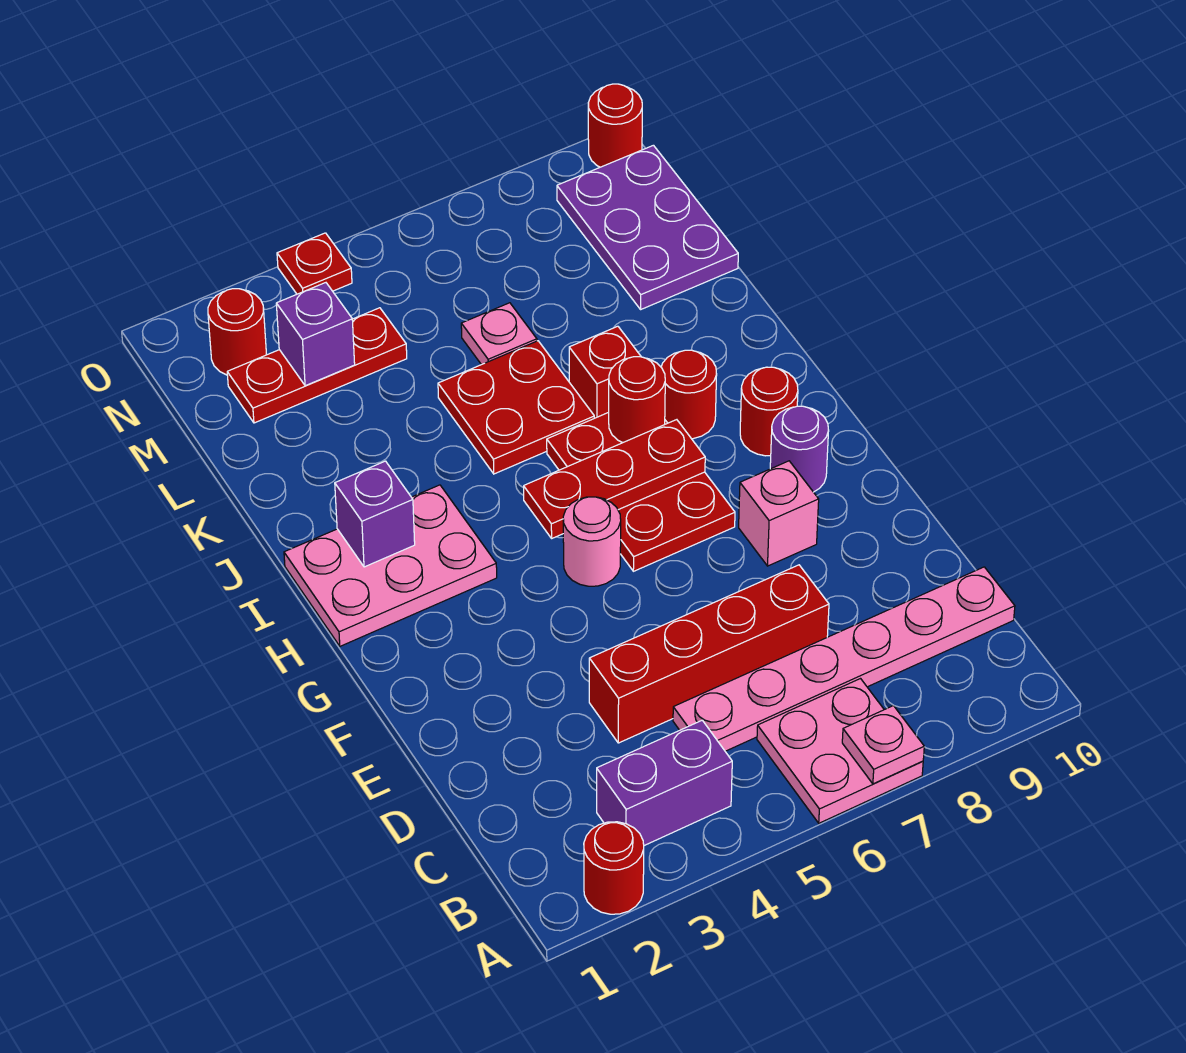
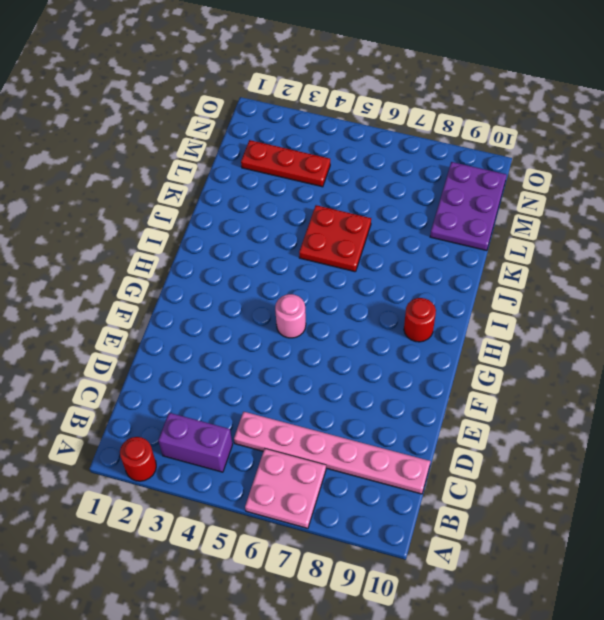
none -> red brick D4:D7 level 1
none -> pink brick F8 level 1
none -> red plate G6:I7 level 1

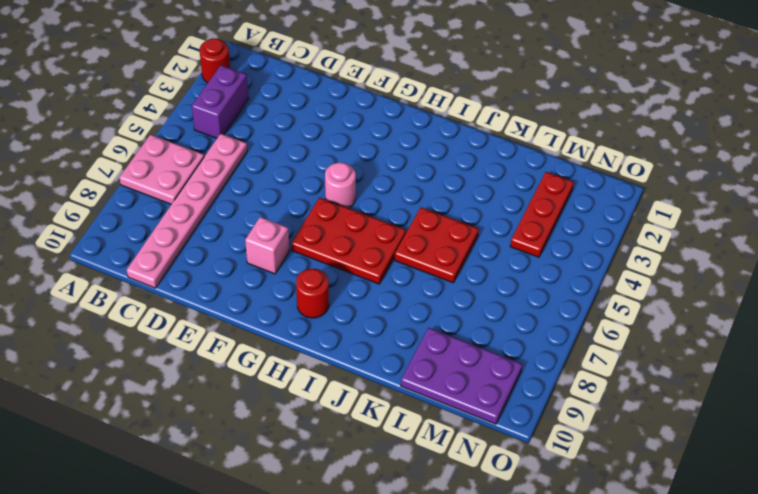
none -> red brick D4:D7 level 1
none -> purple round brick G9 level 1
none -> pink plate H1:I3 level 1

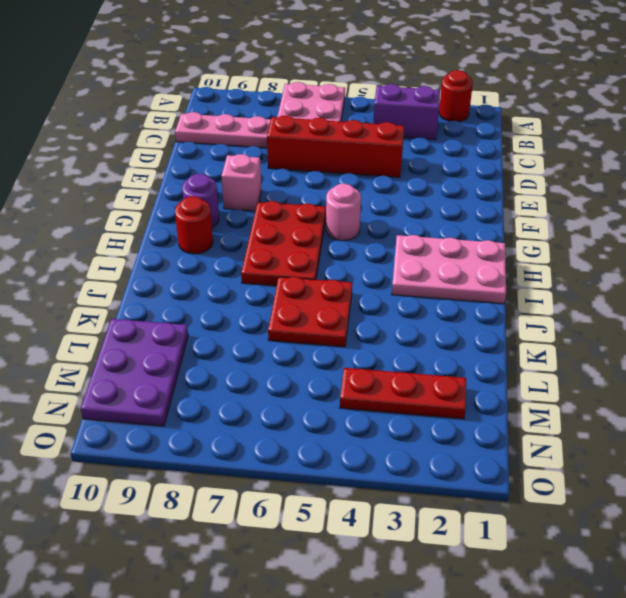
none -> red round brick I8 level 1
none -> red brick J7 level 1
none -> pink plate L6 level 1

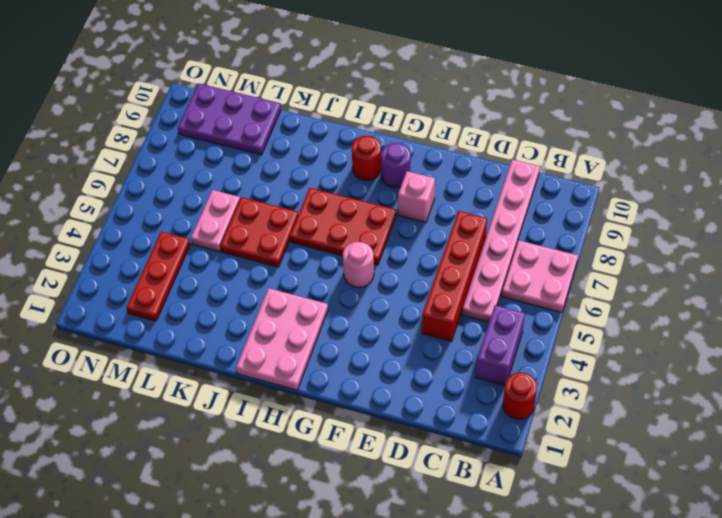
pink plate L5:L6 level 1 -> pink plate L6 level 1
none -> red round brick I8 level 1
none -> red brick J7 level 1
none -> red round brick N2 level 1

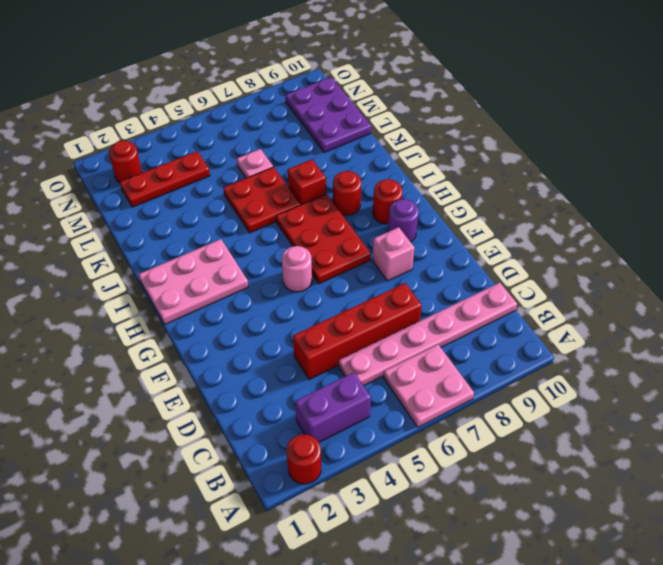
none -> red plate O4 level 1
none -> red round brick O10 level 1
none -> pink plate A7 level 2

